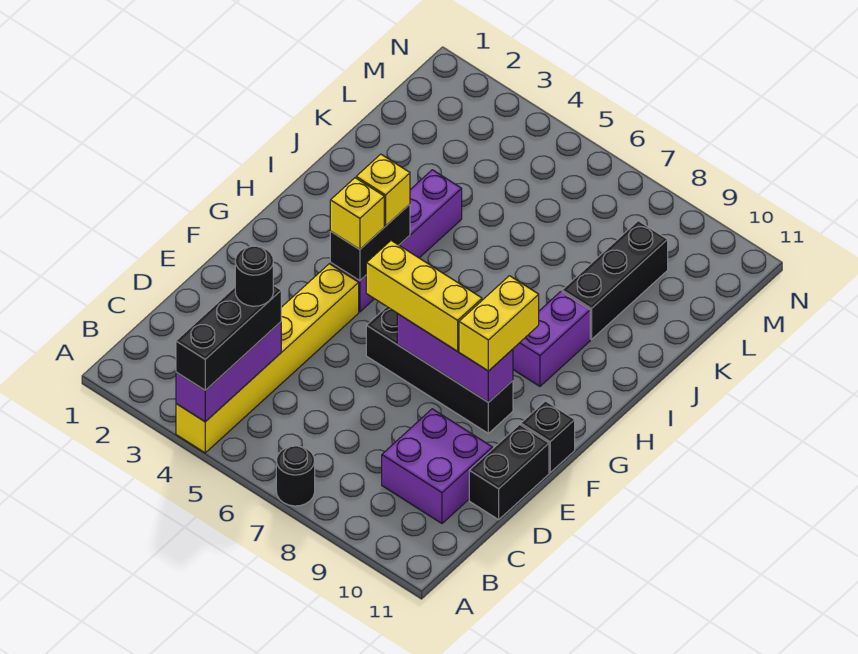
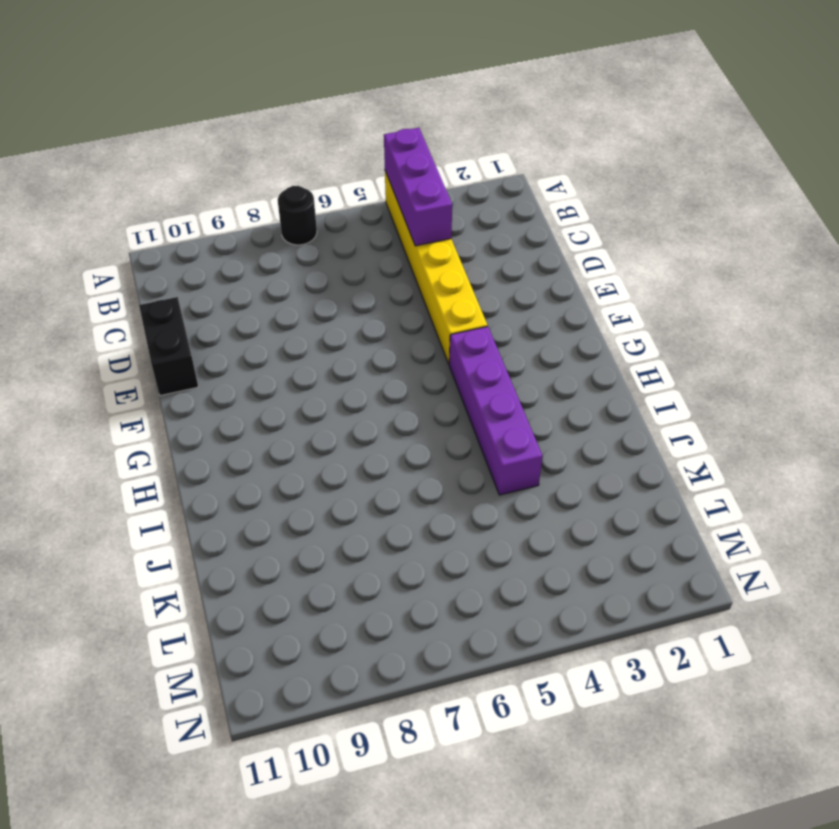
none -> purple brick C9:D10 level 1
none -> black brick F6:F9 level 1
none -> black brick F11 level 1

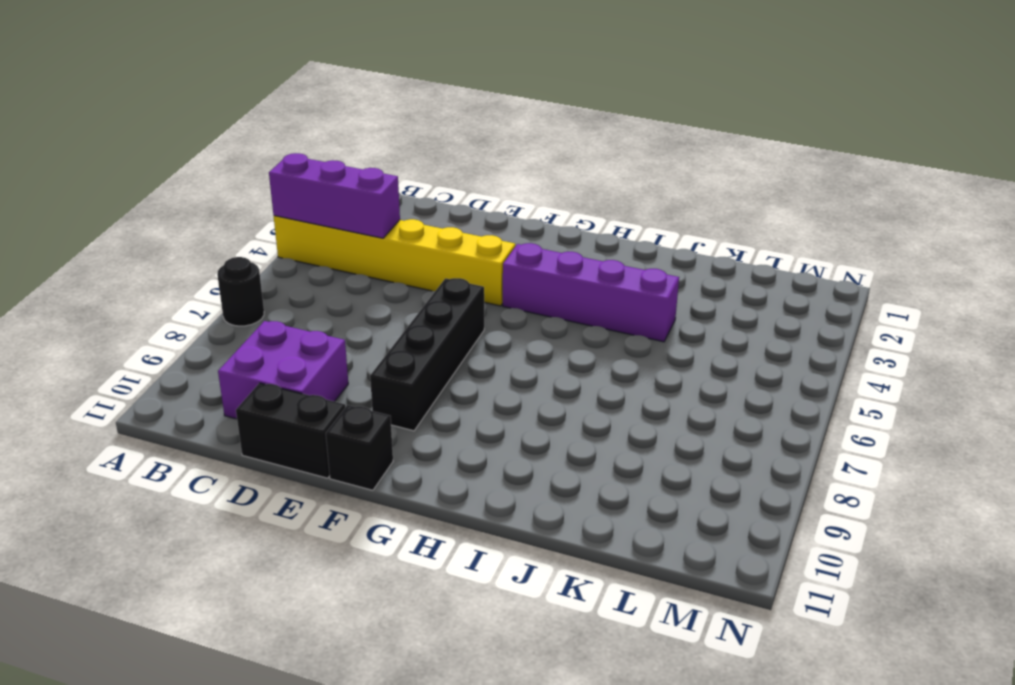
none -> purple brick H9:I9 level 1
none -> black brick J9:L9 level 1
none -> purple brick F7:F9 level 2

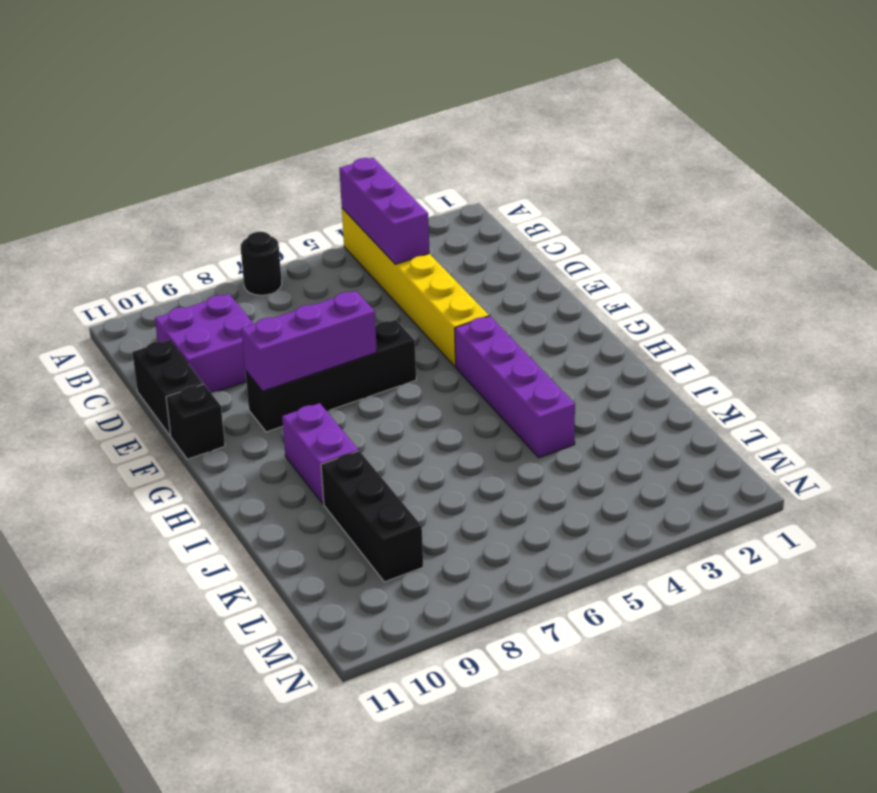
none -> black brick G4:H4 level 2
none -> black brick A4:C4 level 3
none -> yellow brick F6:F8 level 3

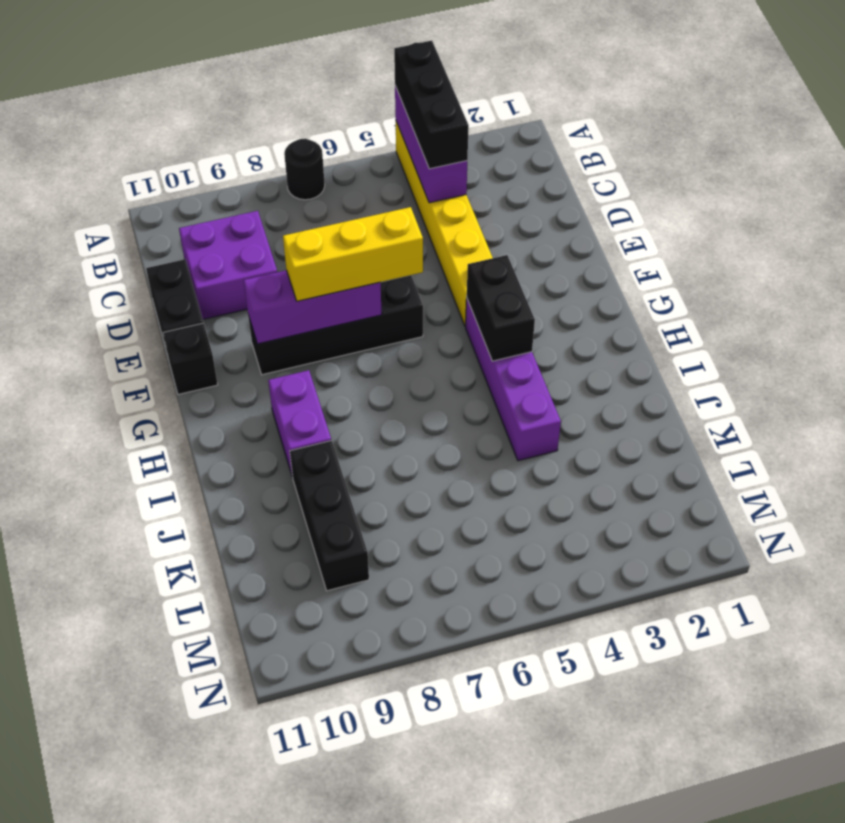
none -> yellow brick F9:G9 level 3
none -> yellow brick G4 level 3
none -> yellow brick H4 level 3

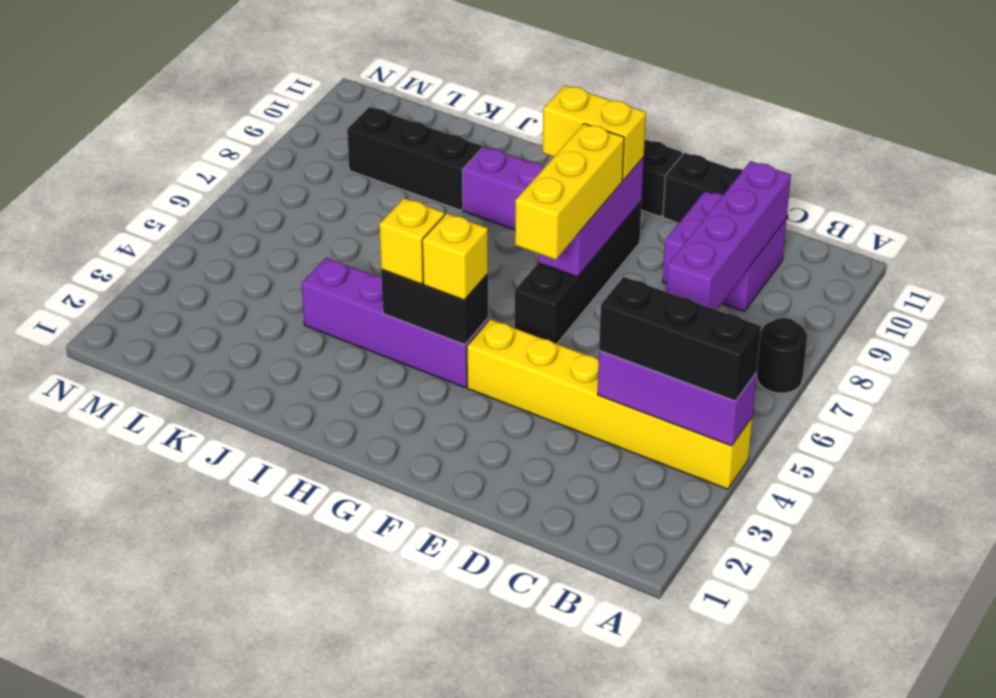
purple brick C7:C10 level 2 -> none
none -> black round brick C4 level 4

